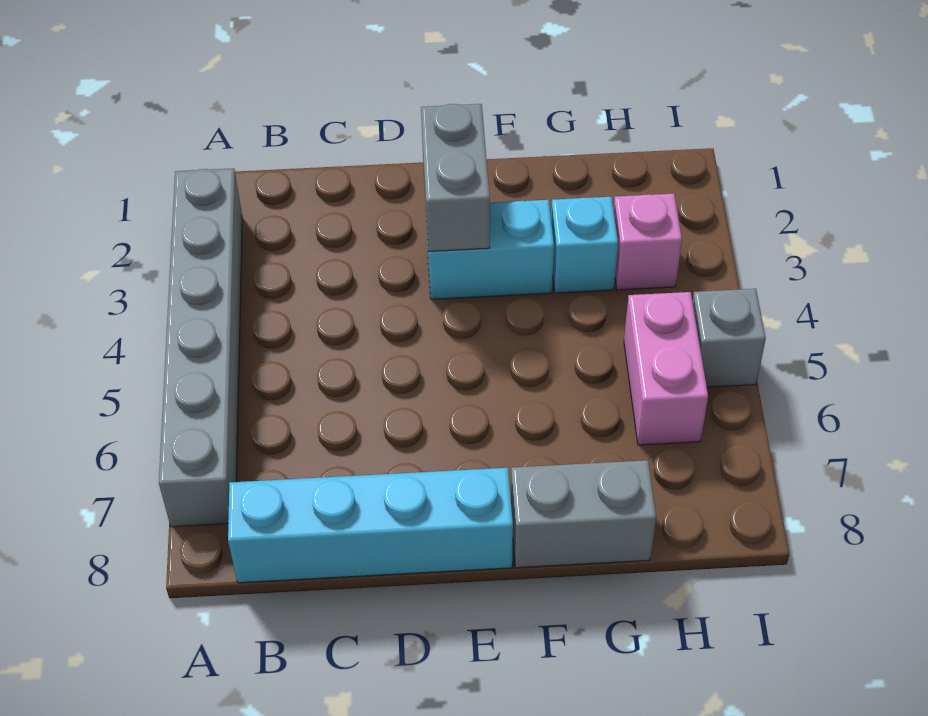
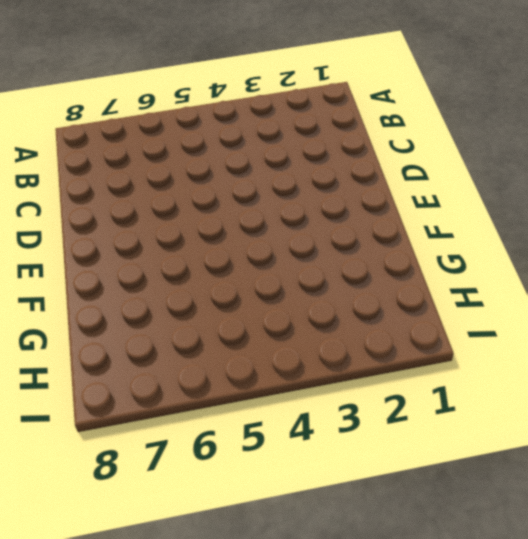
none -> grey brick A2:A7 level 1
none -> cyan brick B8:E8 level 1

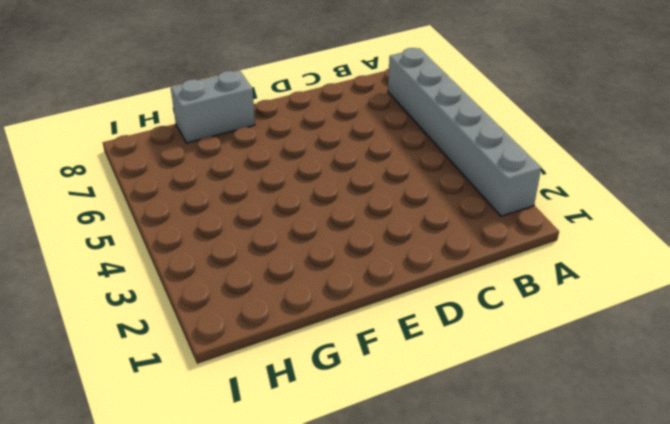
none -> cyan brick B8:E8 level 1
none -> cyan brick E3:F3 level 1

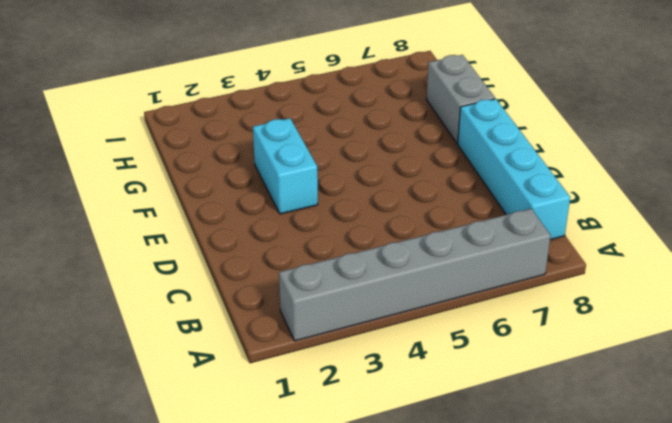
none -> cyan brick G3 level 1
none -> pink brick H3 level 1

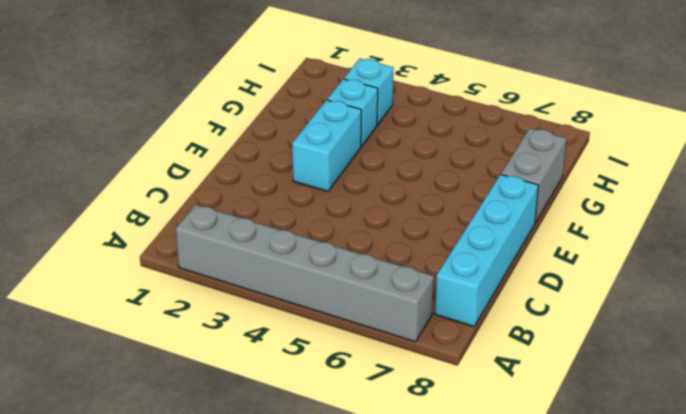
cyan brick H3 level 1 -> pink brick H3 level 1
none -> pink brick H5:H6 level 1
none -> grey brick I5 level 1

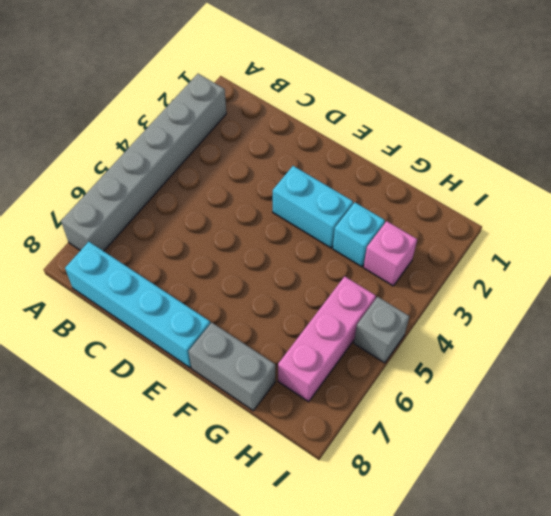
pink brick H5:H7 level 1 -> pink brick H5:H6 level 1
none -> grey brick E2:E3 level 2

